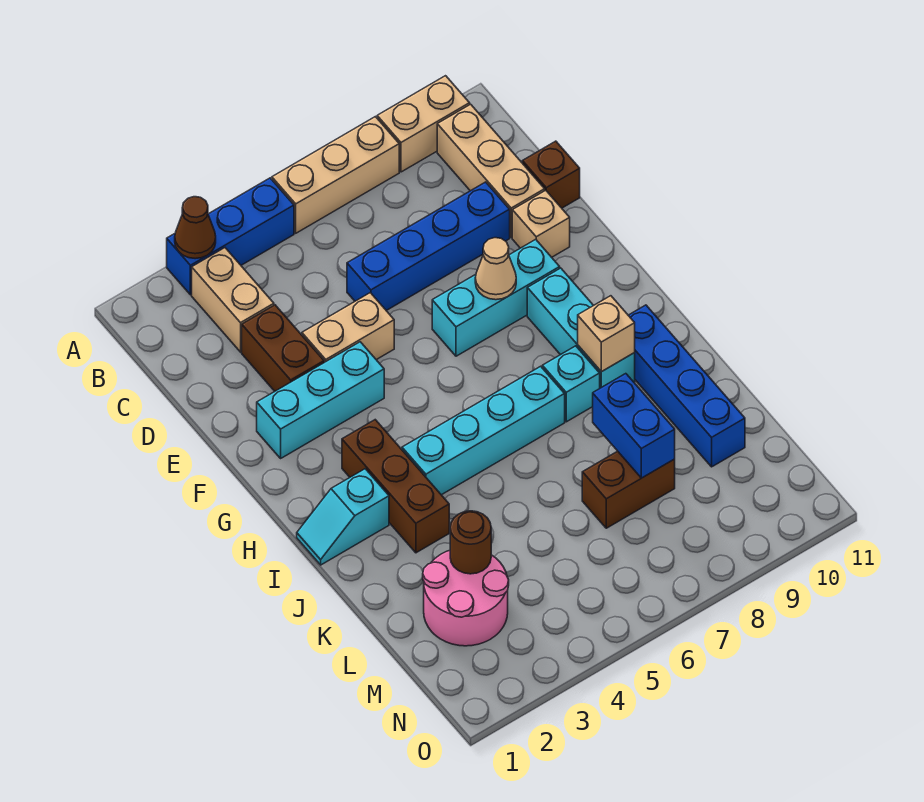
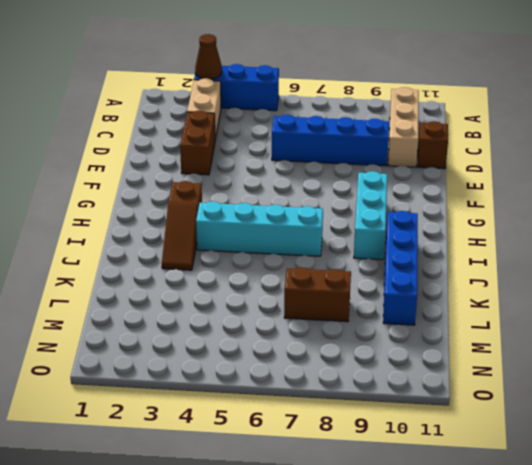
brown slope H3:J3 level 1 top H -> brown brick H3:J3 level 1
none -> tan brick A6:A8 level 1
none -> tan brick A9:A10 level 1
none -> tan brick E4:E5 level 1

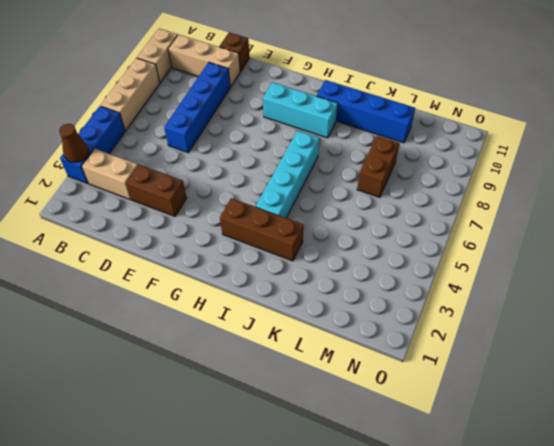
none -> tan brick E4:E5 level 1
none -> tan brick E10 level 1
none -> cyan brick F2:F4 level 1

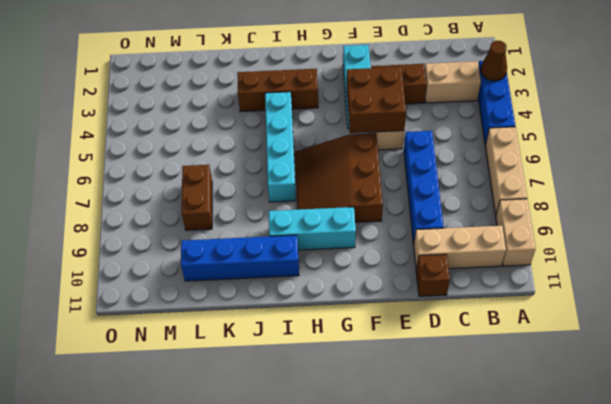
brown brick E4:F5 level 2 -> none
brown slope F6:H8 level 1 top F -> cyan brick F7:F9 level 1
none -> tan brick E10 level 1
none -> cyan slope I1:I2 level 1 top 2
none -> cyan brick I8 level 1

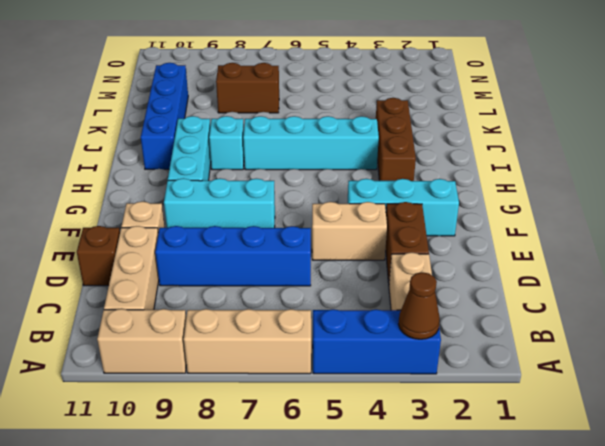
none -> cyan slope I1:I2 level 1 top 2
none -> pink round brick L2:M3 level 1
none -> tan cone F8 level 2

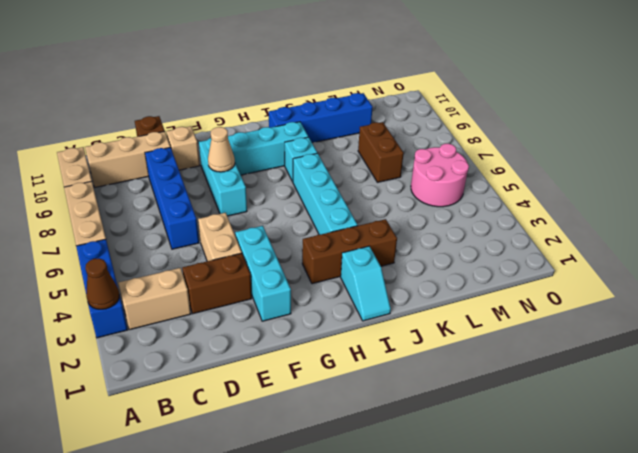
pink round brick M5:N6 level 1 -> pink round brick L2:M3 level 1
none -> tan brick I9 level 2
none -> blue brick K8:L8 level 2
none -> brown round brick L3 level 2

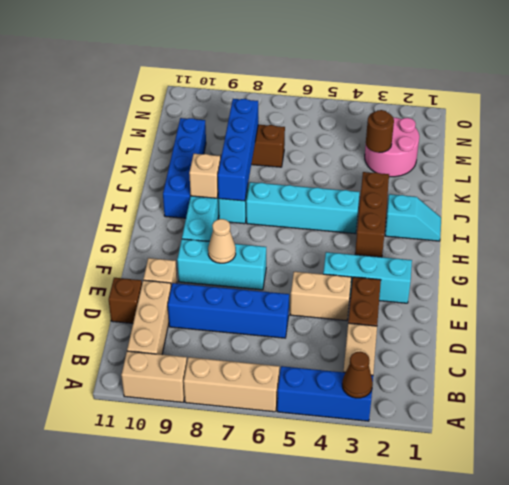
blue brick I8:L8 level 2 -> blue brick K8:L8 level 2

